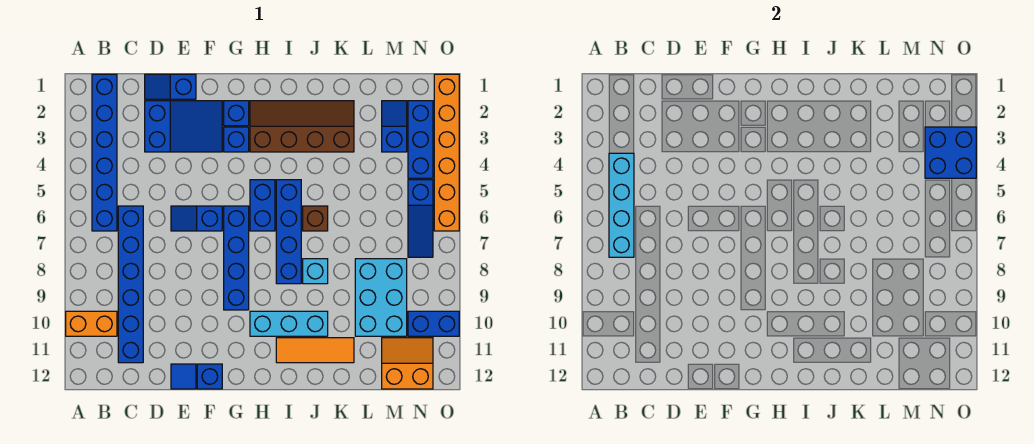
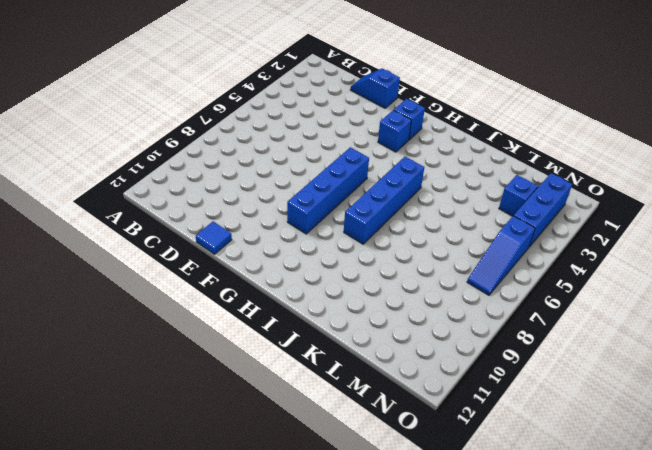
none -> orange brick A10:B10 level 1
none -> blue brick B1:B6 level 1
none -> blue brick C6:C11 level 1

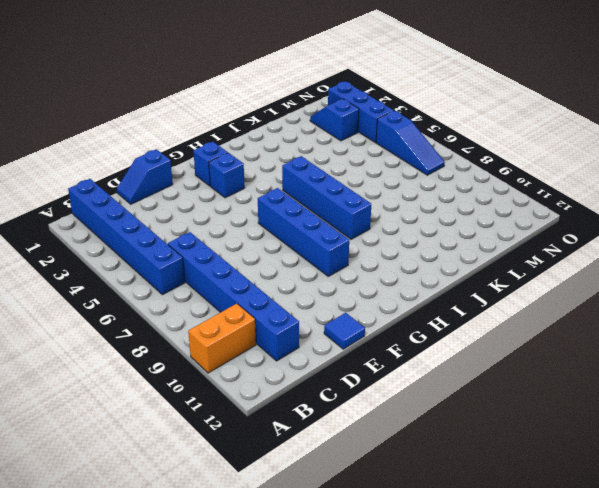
none -> blue slope D2:F3 level 1 top D
none -> blue slope E6:F6 level 1 top F
none -> blue brick F12 level 1

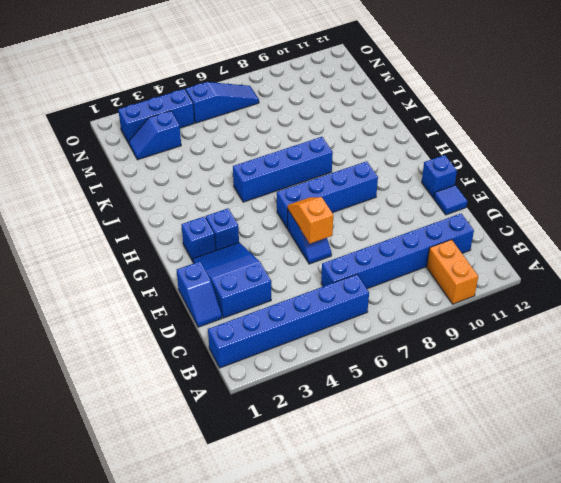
orange slope E6:F6 level 2 top E -> none
none -> brown slope H2:K3 level 1 top 3
none -> blue brick H5:H6 level 1
none -> cyan brick H10:J10 level 1

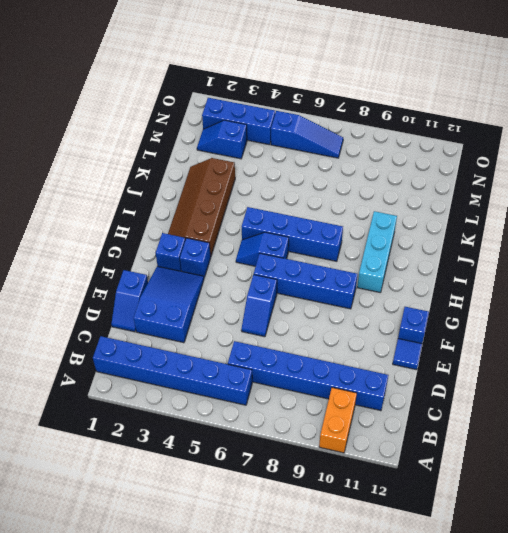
blue slope H5:H6 level 1 top 6 -> blue brick H5:H6 level 1
none -> orange tile I11:K11 level 1
none -> brown brick J6 level 1
none -> cyan brick J8 level 1

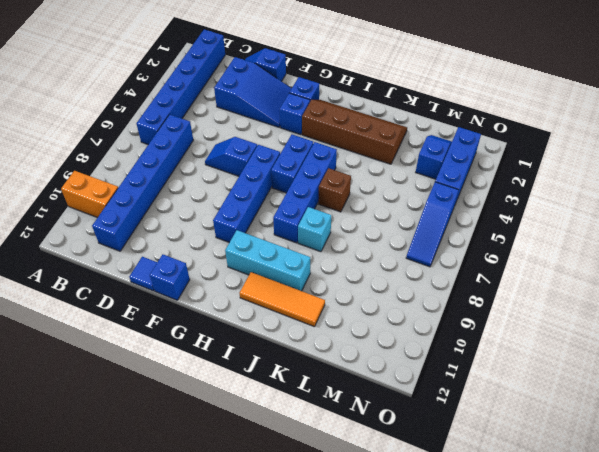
none -> cyan brick L8:M10 level 1
none -> orange slope M11:N12 level 1 top 12
none -> blue brick N10:O10 level 1

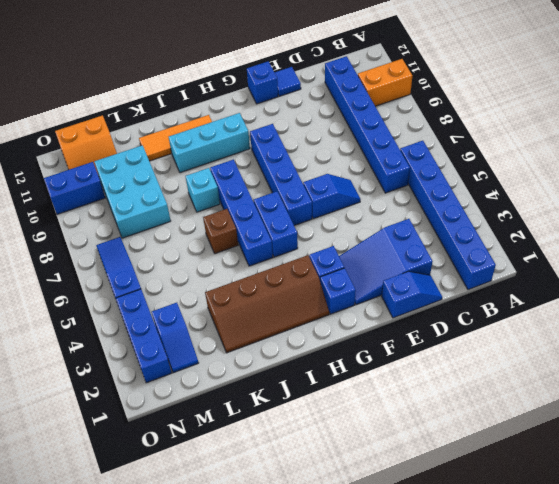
none -> orange brick O1:O6 level 1
none -> cyan brick B4:B7 level 2
none -> blue brick N3:O4 level 2

